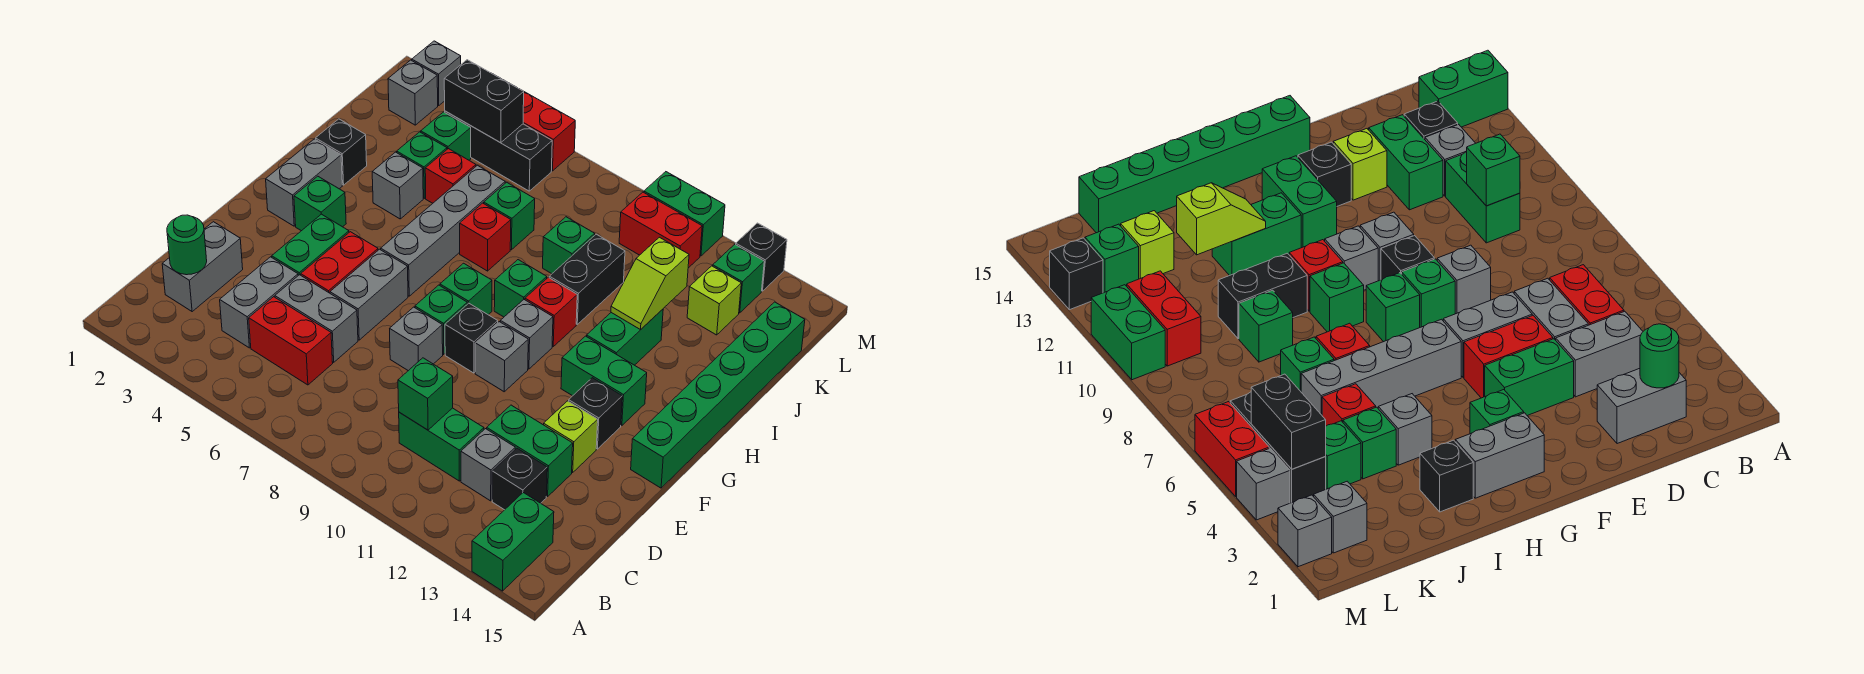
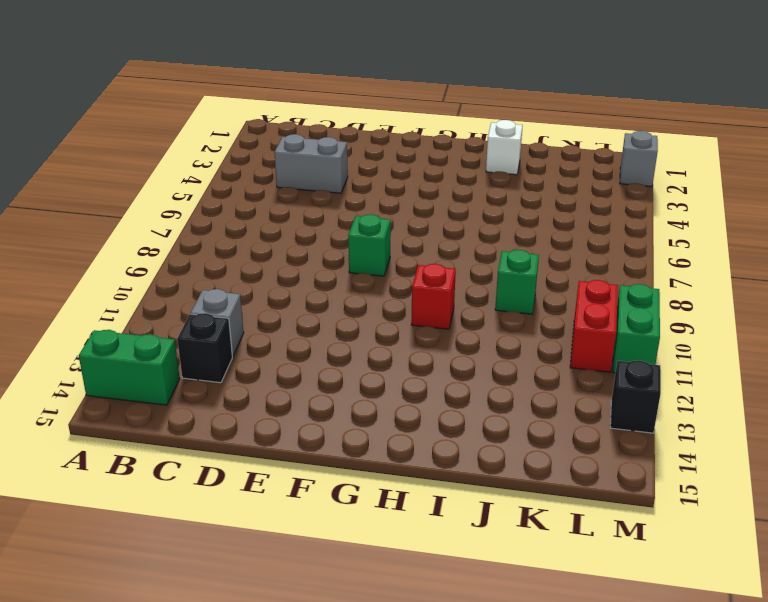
white brick I2 level 1 -> black brick I2 level 1
none -> grey brick C2:D2 level 1
none -> red brick C5:C6 level 1
none -> green brick C10:C11 level 1
none -> grey brick D5:D6 level 1

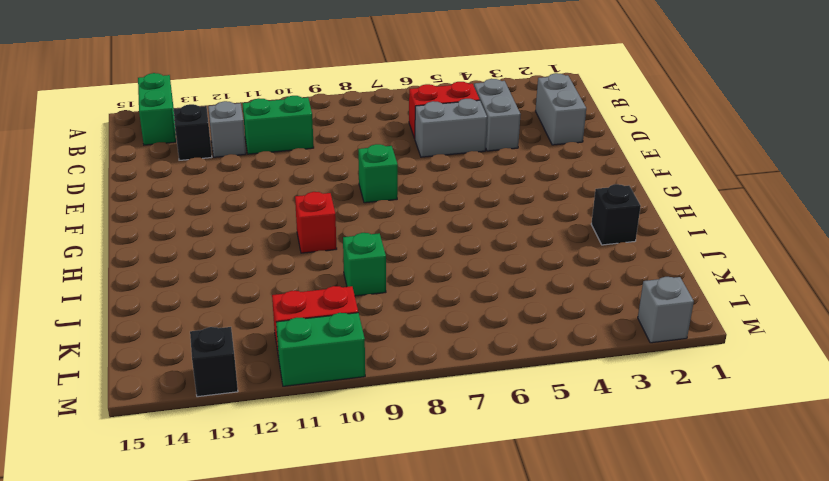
none -> green brick D12:D13 level 1
none -> green brick E4:F4 level 1
none -> red brick E5:F5 level 1
none -> grey brick E6:F6 level 1

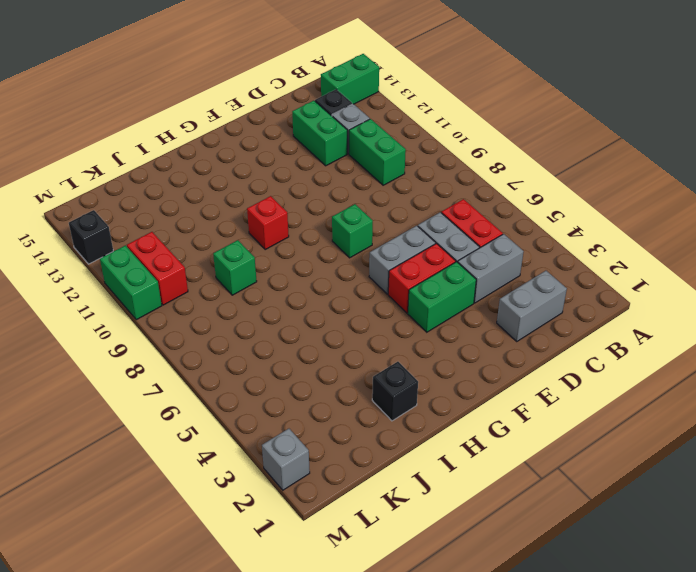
none -> grey brick E8 level 1
none -> lime brick E13 level 1
none -> black brick F9 level 1
none -> grey brick F10 level 1

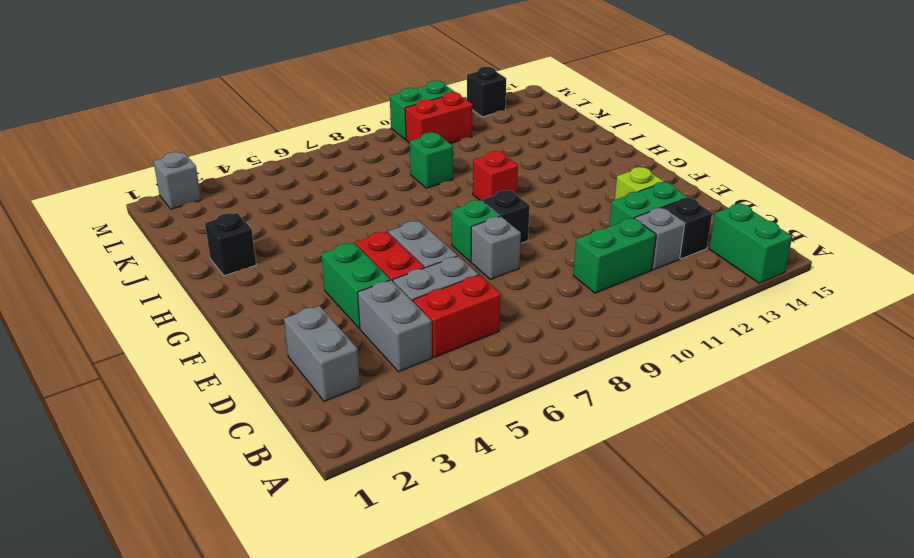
none -> grey brick F10 level 1
none -> black brick F13 level 1
none -> green brick F15:K15 level 1
none -> grey brick G2:H2 level 1

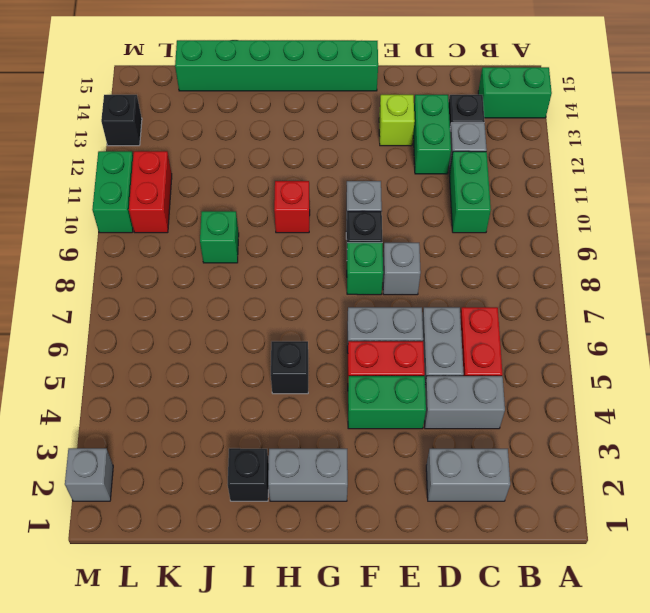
black brick H5 level 1 -> black brick F13 level 1
none -> green brick G3 level 1
none -> grey brick G6:J6 level 1
none -> green brick G8 level 1
none -> grey brick G10 level 1

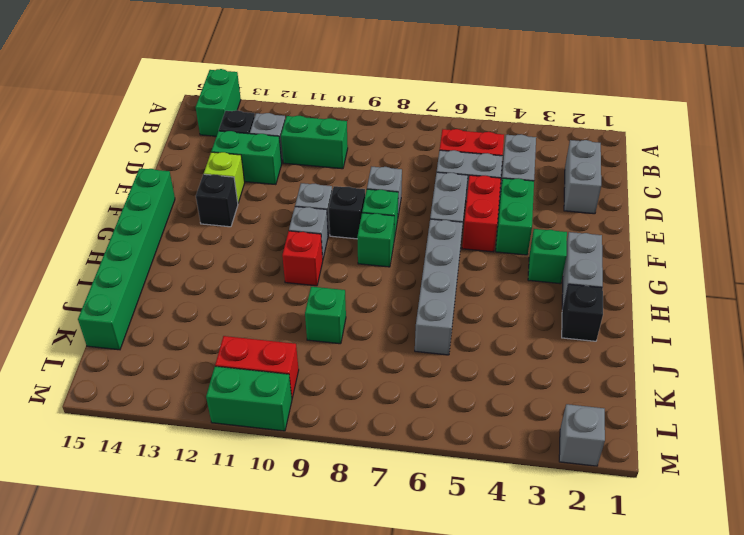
none -> green brick G12:G13 level 1
none -> green brick H9 level 1
none -> green brick H12:I12 level 1
none -> grey brick I4 level 1

